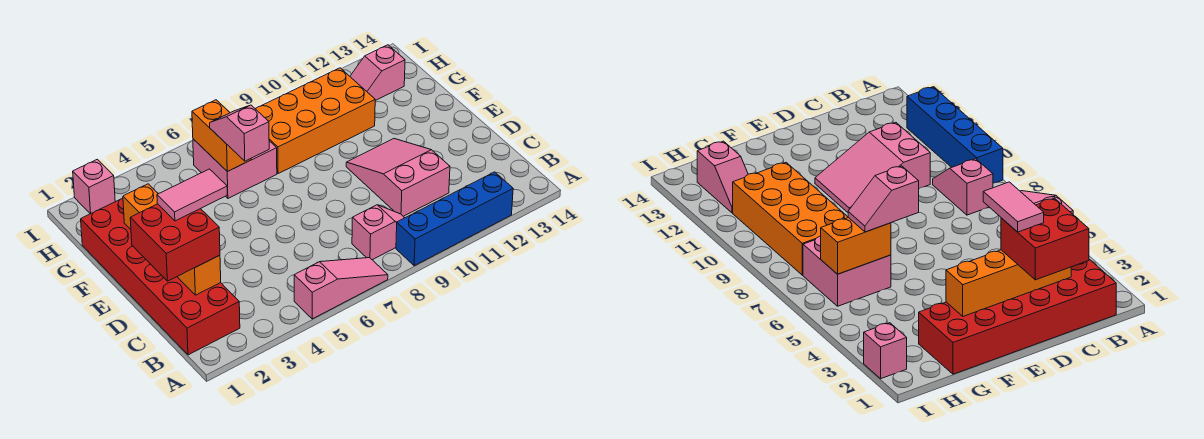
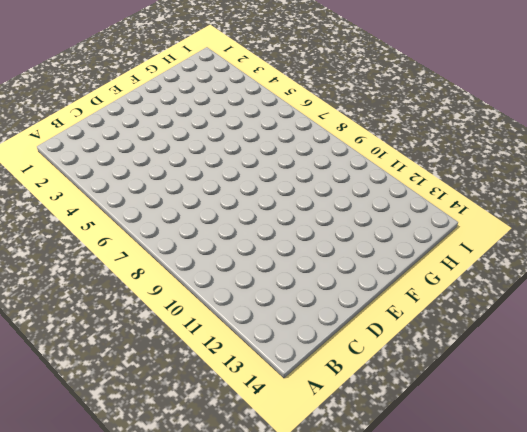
none -> pink slope A5:A7 level 1 top 5
none -> blue brick A9:A12 level 1
none -> red brick B1:G2 level 1

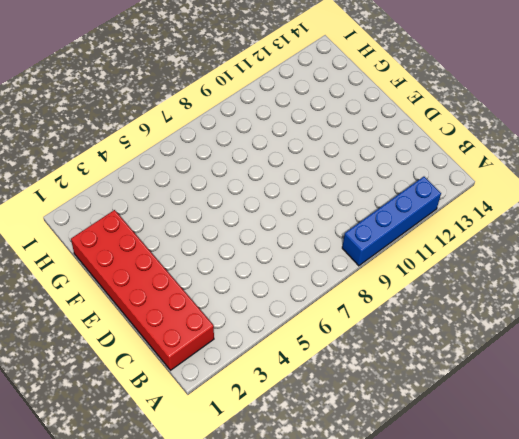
none -> pink slope A5:A7 level 1 top 5
none -> pink slope B8:B9 level 1 top 8
none -> pink slope C10:E11 level 1 top C

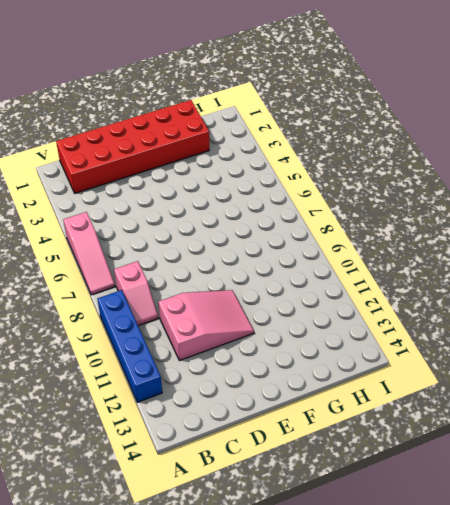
none -> pink brick G6:H7 level 1
none -> orange brick G8:H11 level 1
none -> pink slope H12:H13 level 1 top 13

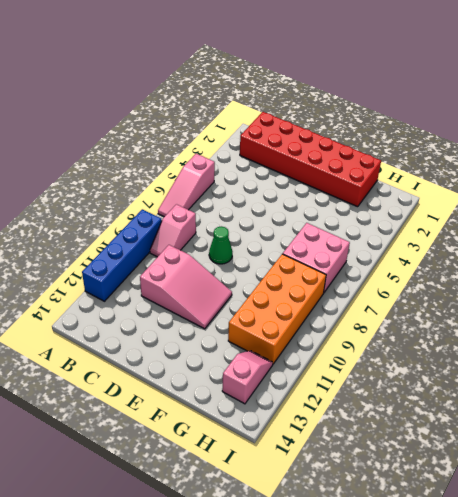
green cone D8 level 1 -> none
none -> pink brick I2 level 1
none -> orange brick C2:F2 level 2
none -> orange brick G6:H6 level 2

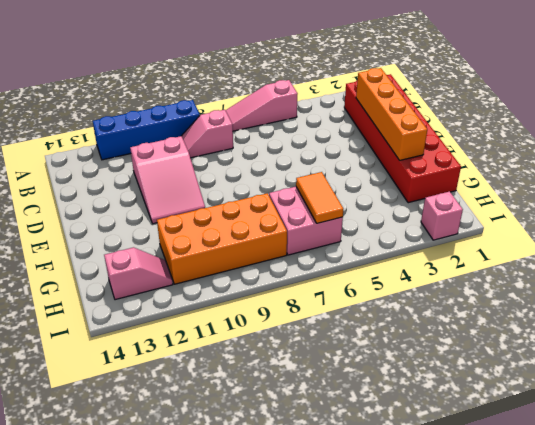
orange tile G6:H6 level 2 -> orange brick G6:H6 level 2
none -> red brick C1:D2 level 3
none -> pink slope F6:G6 level 3 top F
none -> pink tile D2:D3 level 4

